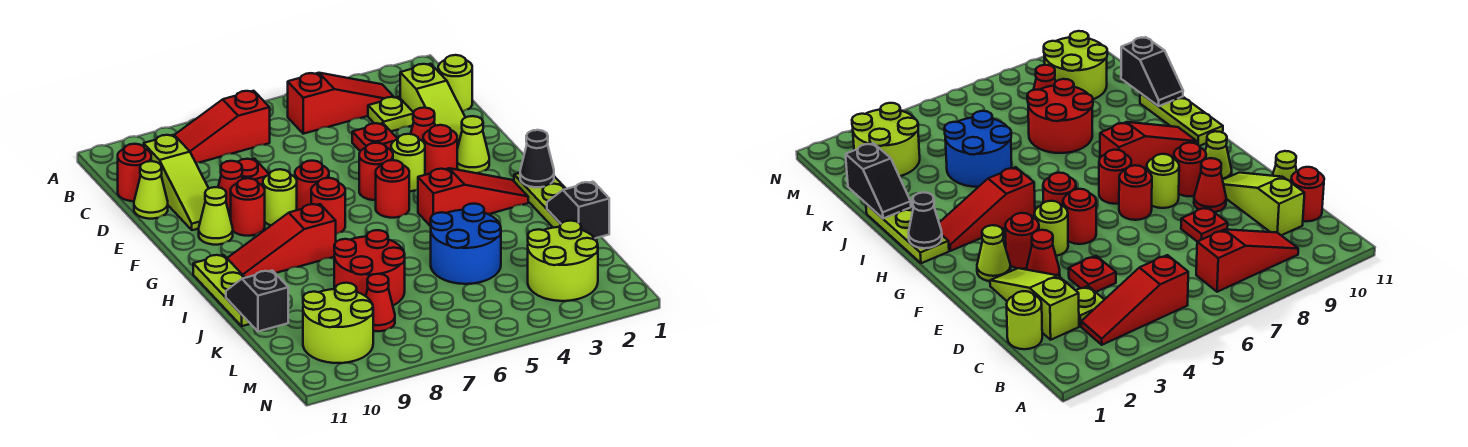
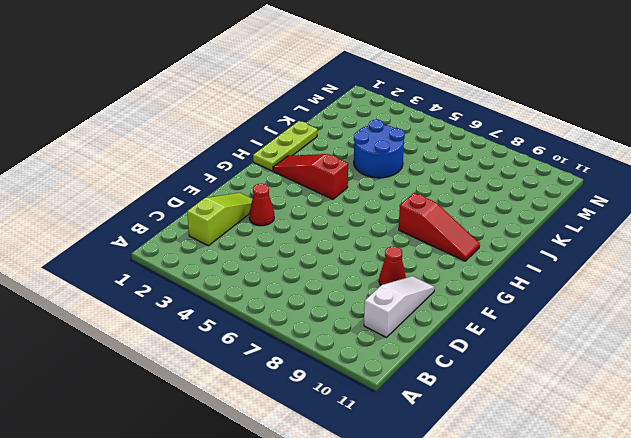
white slope C10:E10 level 1 top C -> lime slope C10:E10 level 1 top C
none -> red slope B3:B5 level 1 top 5
none -> red slope B7:B9 level 1 top 7
none -> lime round brick C1 level 1
none -> lime plate C3 level 1

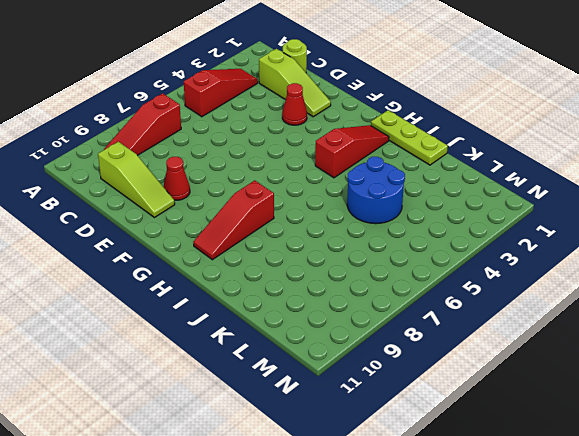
none -> lime plate C3 level 1
none -> red round brick C11 level 1
none -> red plate D4 level 1
none -> red plate D8 level 1

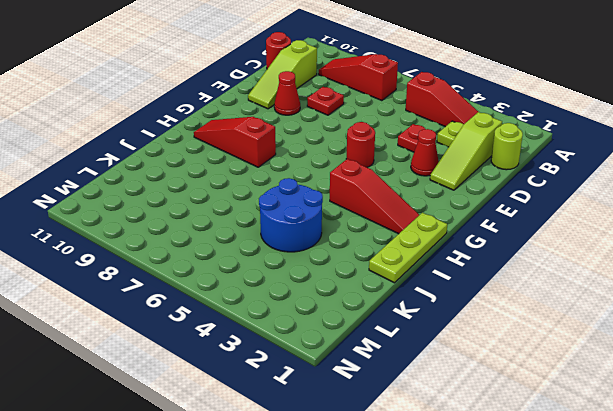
none -> lime cone D11 level 1
none -> lime cone F2 level 1
none -> red round brick F3 level 1
none -> lime round brick F4 level 1

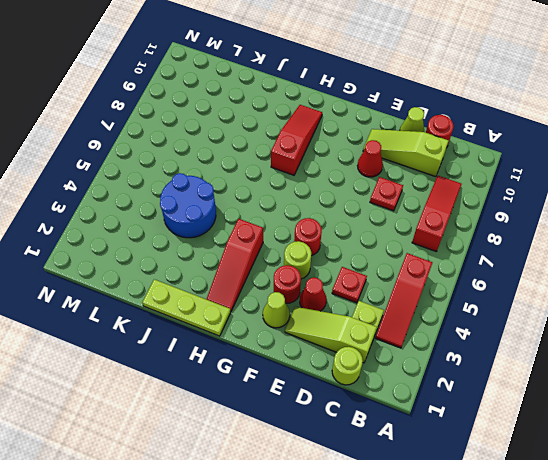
none -> red round brick F7 level 1
none -> lime round brick F8 level 1
none -> red round brick F9 level 1
none -> lime cone F10 level 1

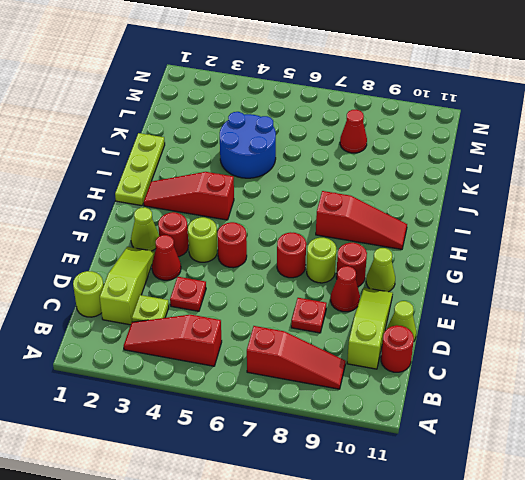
none -> red round brick G5 level 1
none -> red round brick G7 level 1
none -> lime plate H11:J11 level 1
none -> red round brick J7:K8 level 1

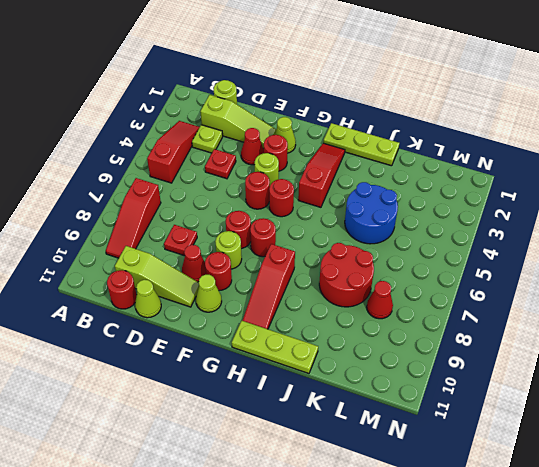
none -> lime round brick L2:M3 level 1
none -> lime round brick L9:M10 level 1
none -> black cone H1 level 2
none -> black slope J1:K1 level 2 top K

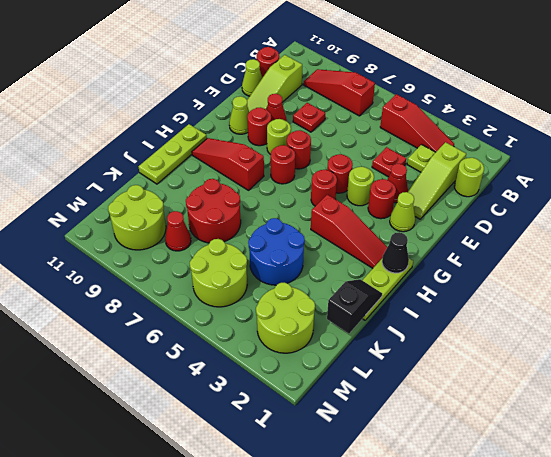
lime round brick L5:M6 level 1 -> none
none -> black slope J11:K11 level 2 top K

